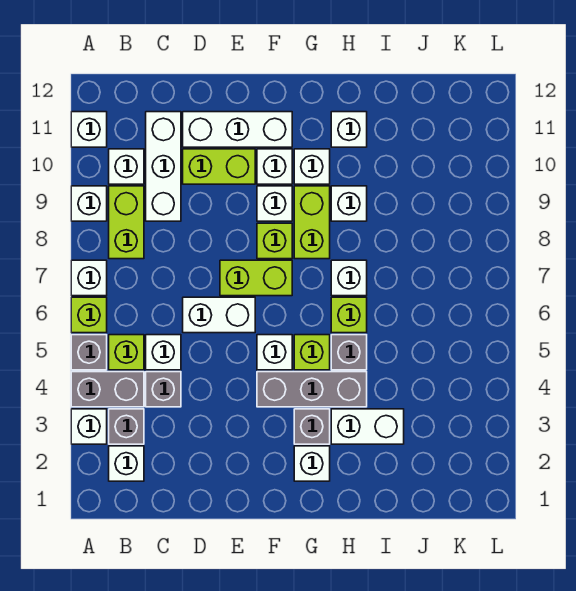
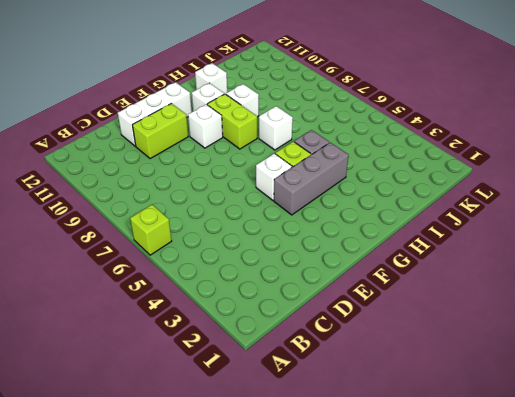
none -> white brick A3 level 1
none -> grey brick A4:B4 level 1
none -> grey brick A5 level 1
none -> white brick A7 level 1

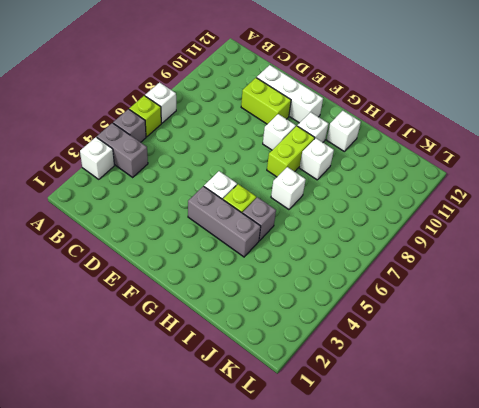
none -> white brick A9 level 1
none -> white brick A11 level 1
none -> white brick B2 level 1
none -> grey brick B3 level 1

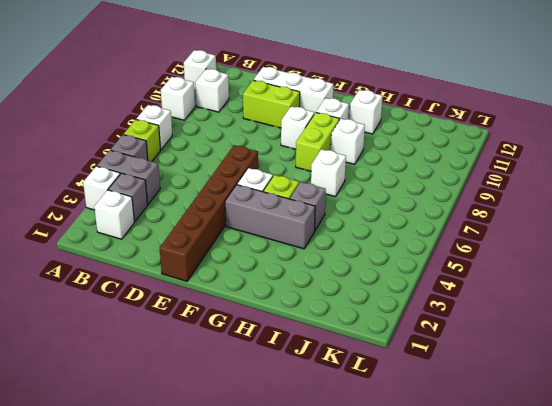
brown brick E1:E6 level 1 -> white brick D6:E6 level 1
none -> lime brick B5 level 1
none -> lime brick B8:B9 level 1
none -> grey brick C4 level 1
none -> white brick C5 level 1

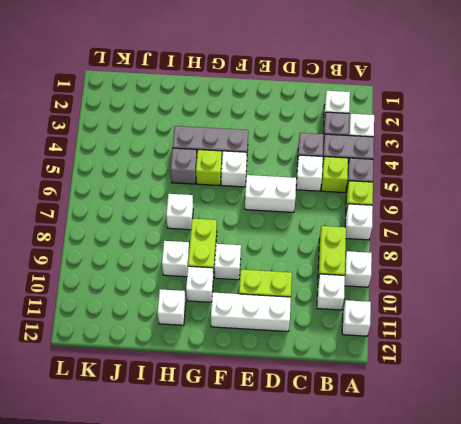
none -> white brick C9:C11 level 1
none -> lime brick E7:F7 level 1
none -> lime brick F8 level 1
none -> white brick F10 level 1

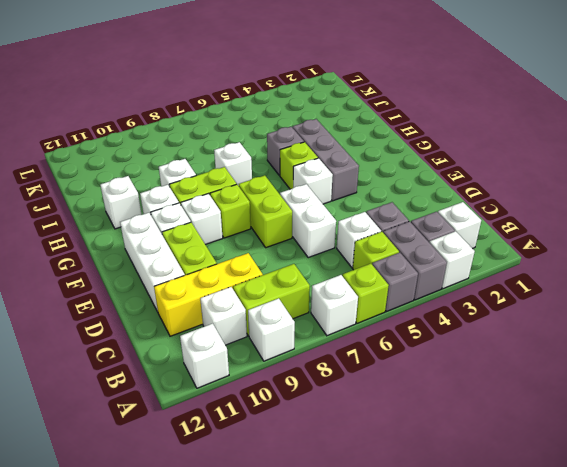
yellow brick C9:C11 level 1 -> white brick C9:C11 level 1
none -> white brick G2 level 1
none -> grey brick G3 level 1
none -> white brick H3:I3 level 1
none -> lime brick H6 level 1

